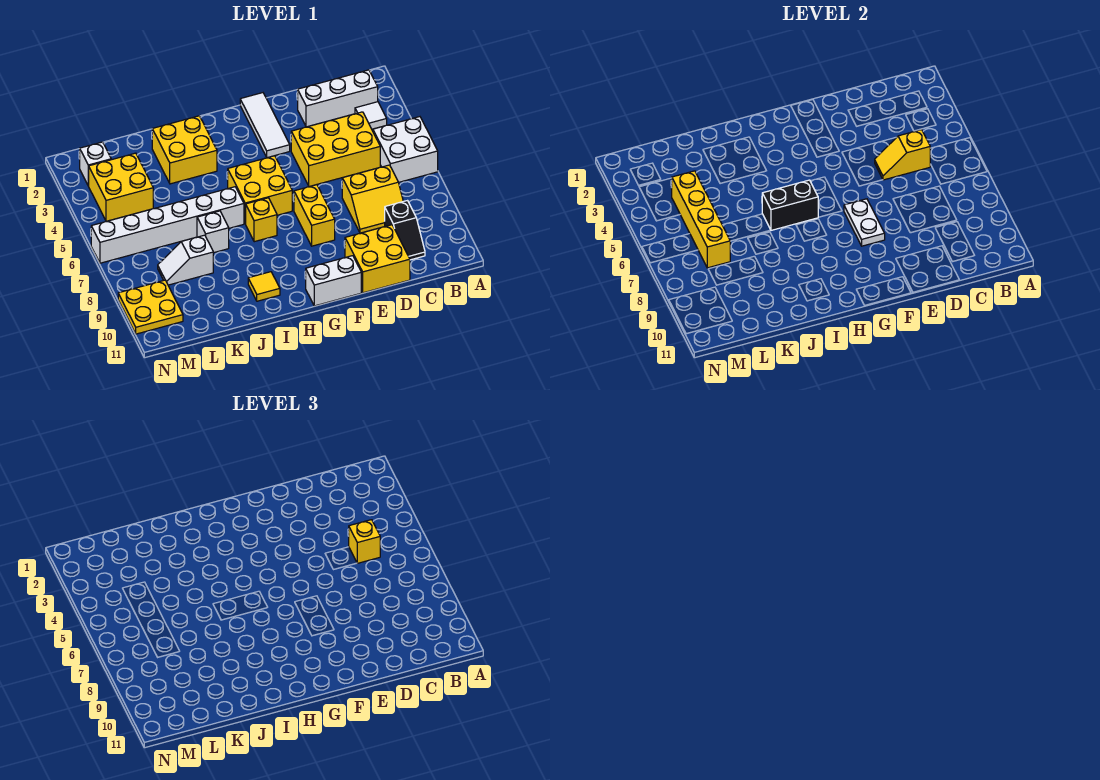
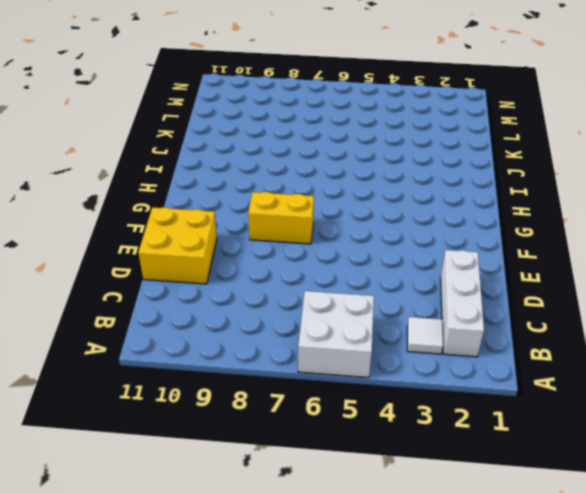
none -> yellow brick C4:E5 level 1
none -> yellow slope C7:D8 level 1 top 7
none -> black slope C9:C10 level 1 top 9

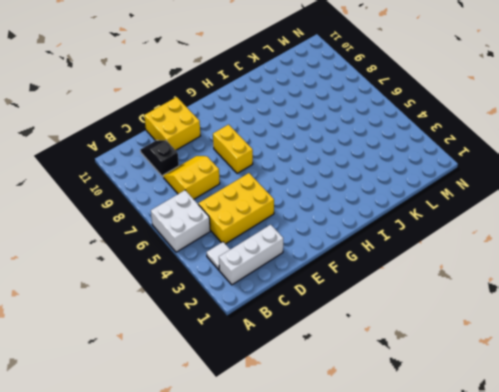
none -> white tile F1:F3 level 1
none -> white brick F11:G11 level 1
none -> yellow brick G5:H6 level 1

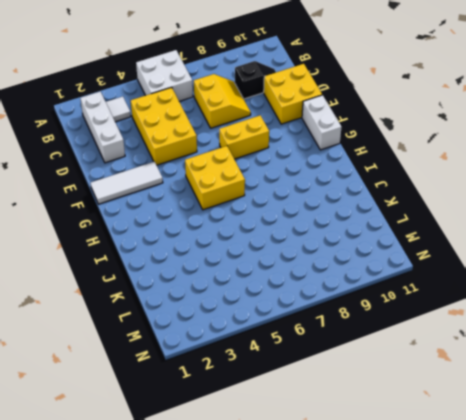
none -> yellow brick H7 level 1
none -> yellow brick I2:J3 level 1
none -> white brick I6:N6 level 1

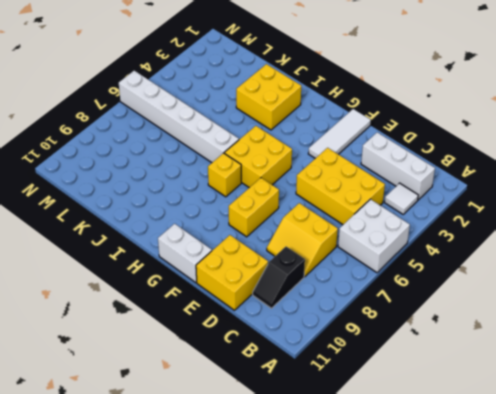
none -> yellow tile I10 level 1
none -> white brick J7 level 1
none -> white slope K8:L8 level 1 top K

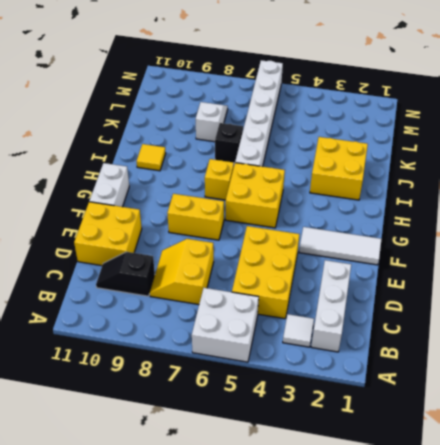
black brick J7 level 1 -> white brick J7 level 1
none -> yellow brick L3:M4 level 1
none -> white brick M2 level 1
none -> yellow plate M9:N10 level 1

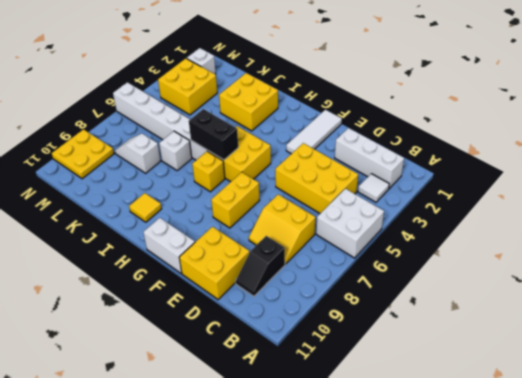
none -> yellow slope C5:D5 level 2 top C
none -> white plate F7:F8 level 2
none -> yellow brick L4:L7 level 2

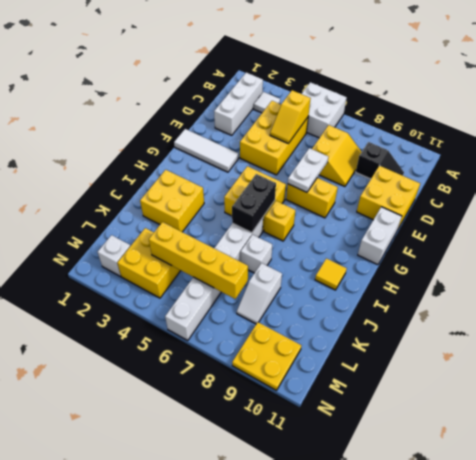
white plate E7:F7 level 2 -> white plate F7:F8 level 2
none -> yellow brick C5 level 3

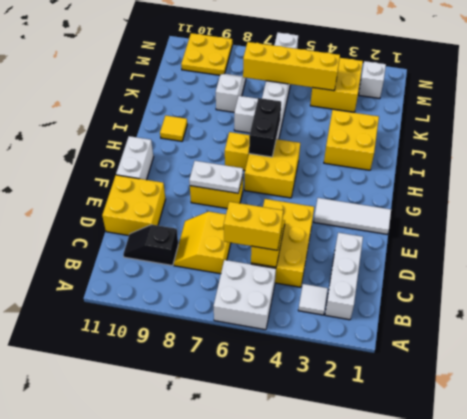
yellow brick C5:C6 level 3 -> yellow brick C5 level 3

